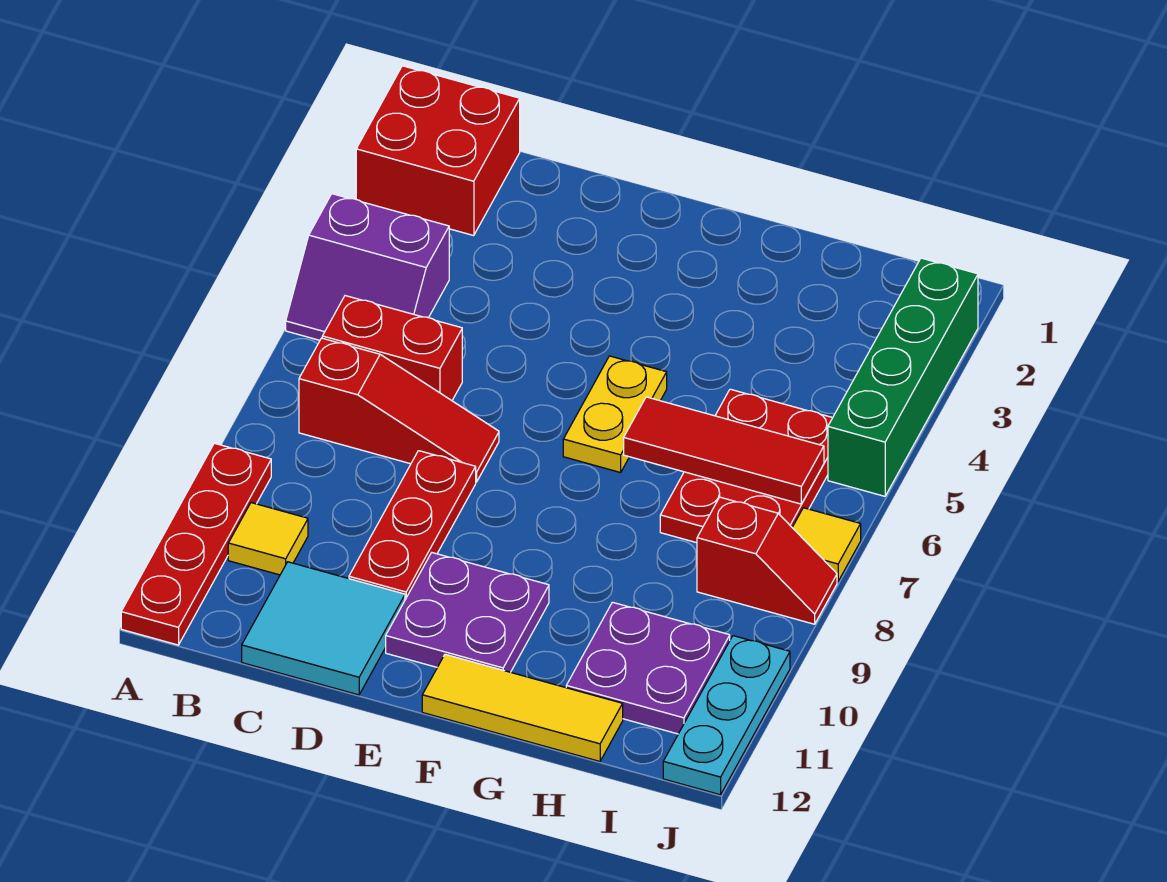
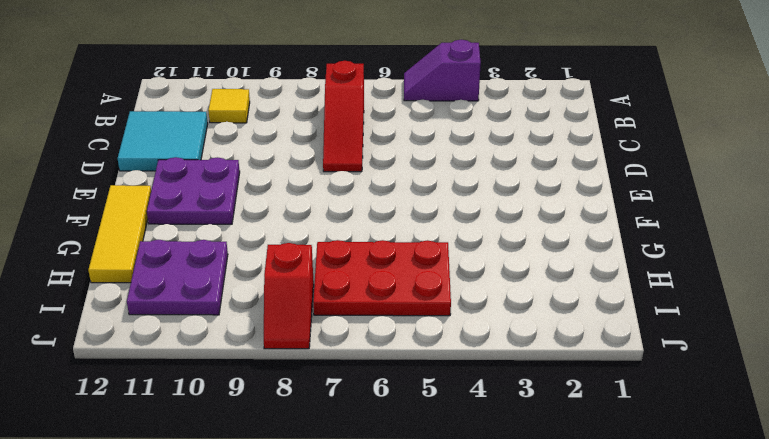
purple slope A4:A5 level 1 top 4 -> purple slope A4:B5 level 1 top 4
none -> red brick A1:B2 level 1
none -> red plate A9:A12 level 1
none -> red brick B6:C6 level 1

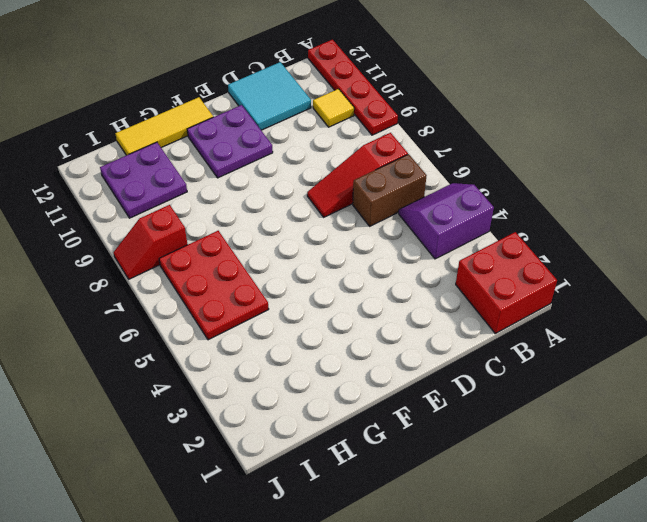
brown brick B6:C6 level 1 -> red brick B6:C6 level 1
none -> red plate D8:D10 level 1
none -> yellow plate F5:F6 level 1
none -> green brick J2:J5 level 1

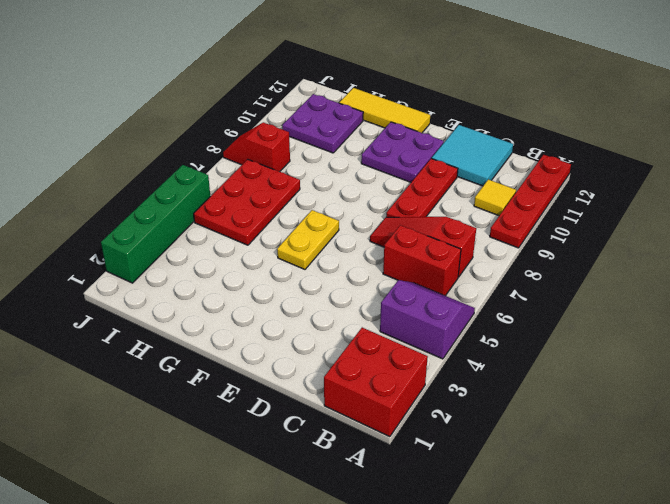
none -> yellow tile J7 level 1
none -> cyan plate J10:J12 level 1
none -> red tile G6:I6 level 2

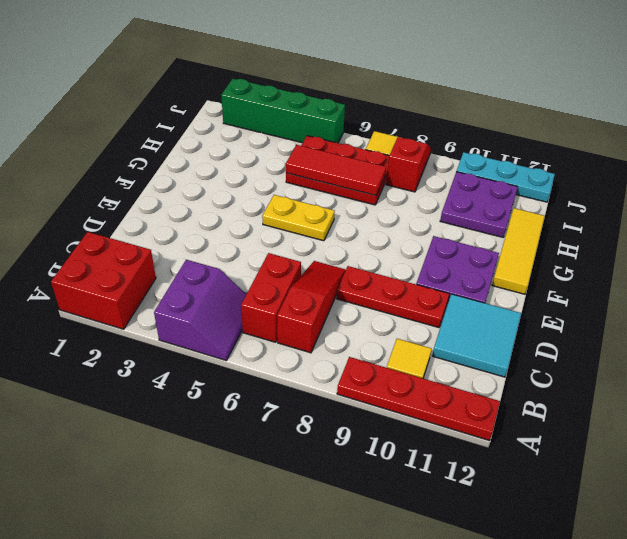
red tile H5:H7 level 2 -> red tile G6:I6 level 2

